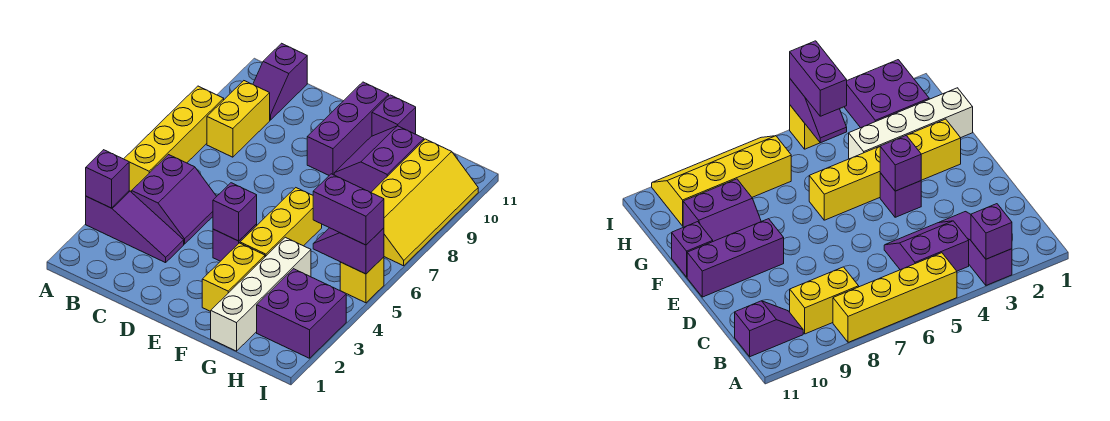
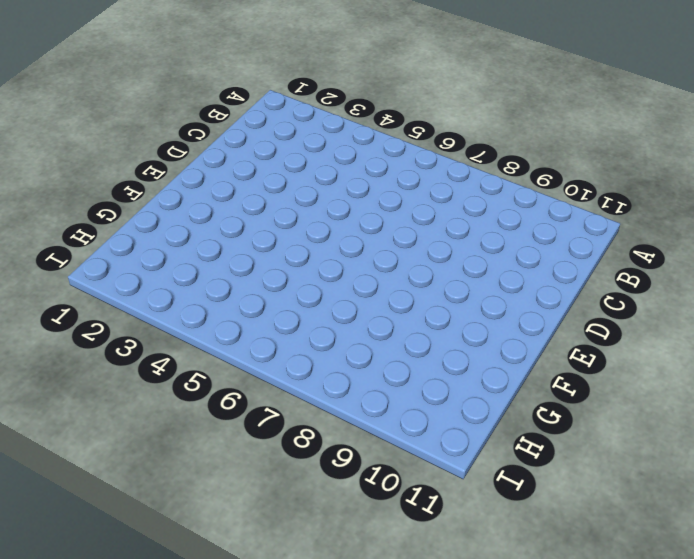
none -> purple slope A3:C3 level 1 top A
none -> yellow brick A5:A8 level 1
none -> purple slope B4:C5 level 1 top B

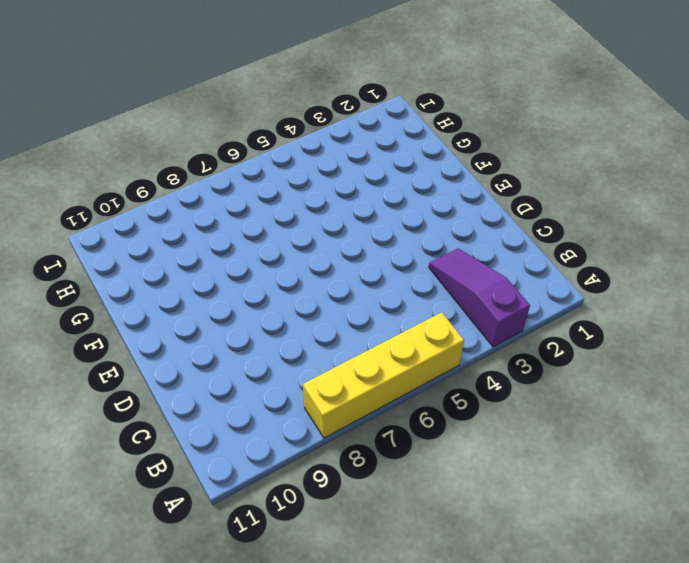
none -> purple slope B4:C5 level 1 top B
none -> yellow brick B8:B9 level 1
none -> purple slope B10:B11 level 1 top 11

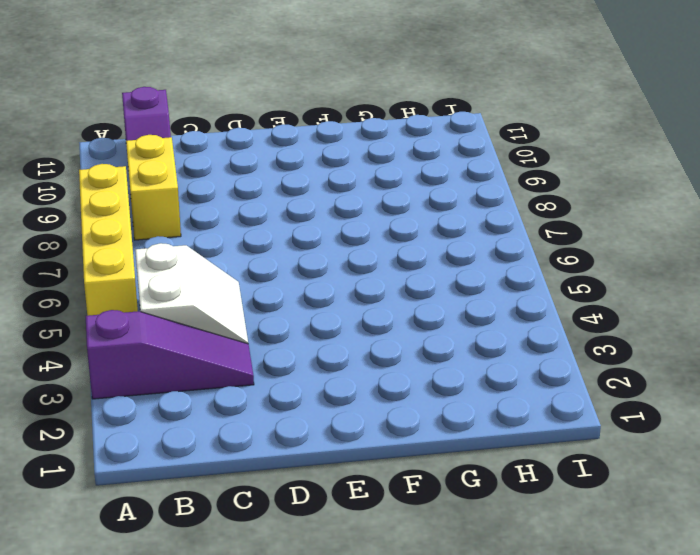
white slope B4:C5 level 1 top B -> purple slope B4:C5 level 1 top B
none -> purple brick E4 level 1
none -> purple brick E9:E11 level 1
none -> yellow brick F2:F3 level 1

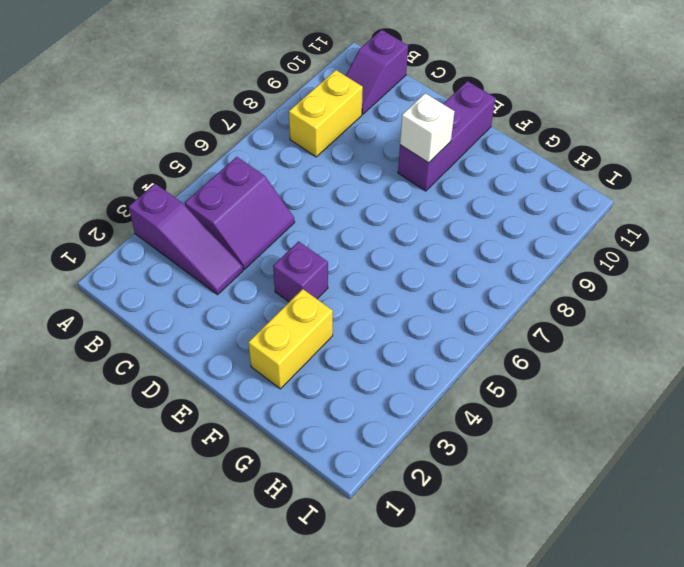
white brick E9 level 2 -> none
none -> yellow brick A5:A8 level 1
none -> yellow brick F4:F6 level 1
none -> purple slope F9:G10 level 1 top G

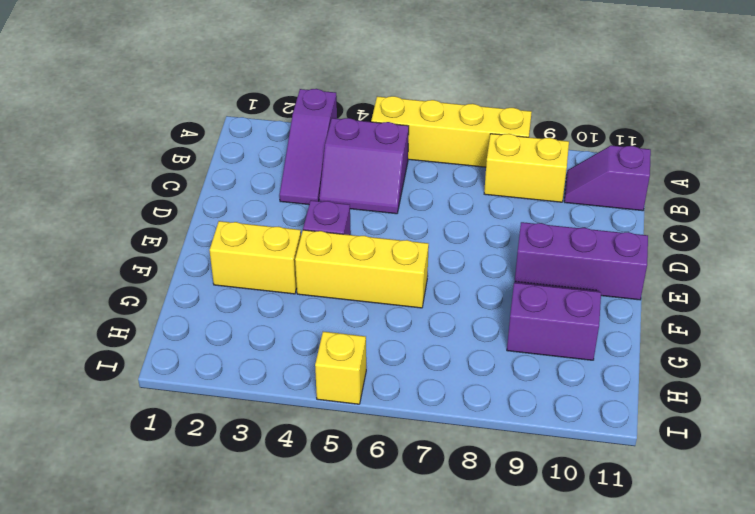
none -> purple brick F11 level 1
none -> white brick G1:G4 level 1
none -> purple brick H2:I3 level 1

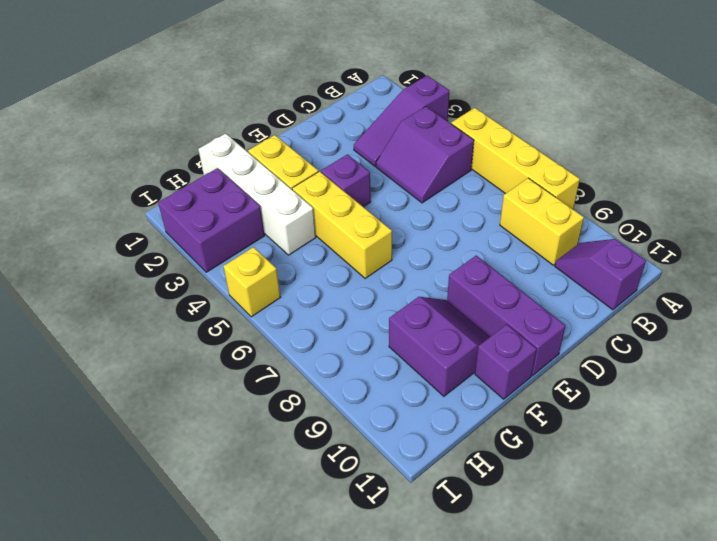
none -> yellow slope H7:I10 level 1 top H
none -> purple brick A3 level 2
none -> purple brick E4 level 2

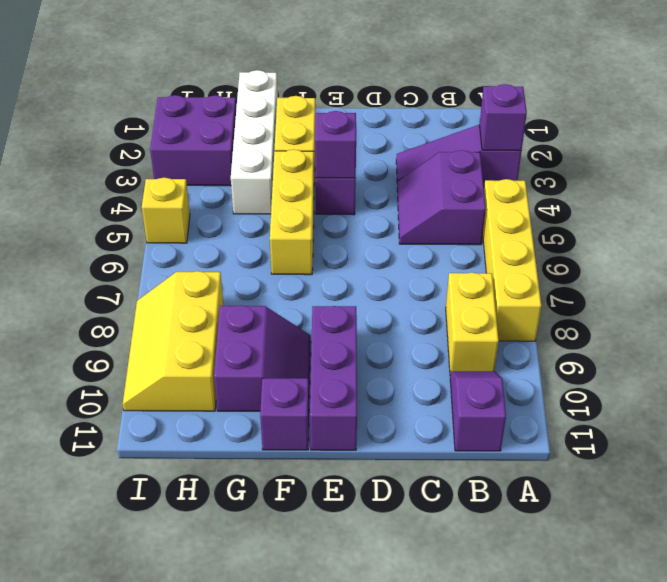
yellow slope H8:I10 level 1 top H -> yellow slope H7:I10 level 1 top H
none -> purple slope H5:I5 level 2 top I
none -> purple brick H5:I5 level 3

